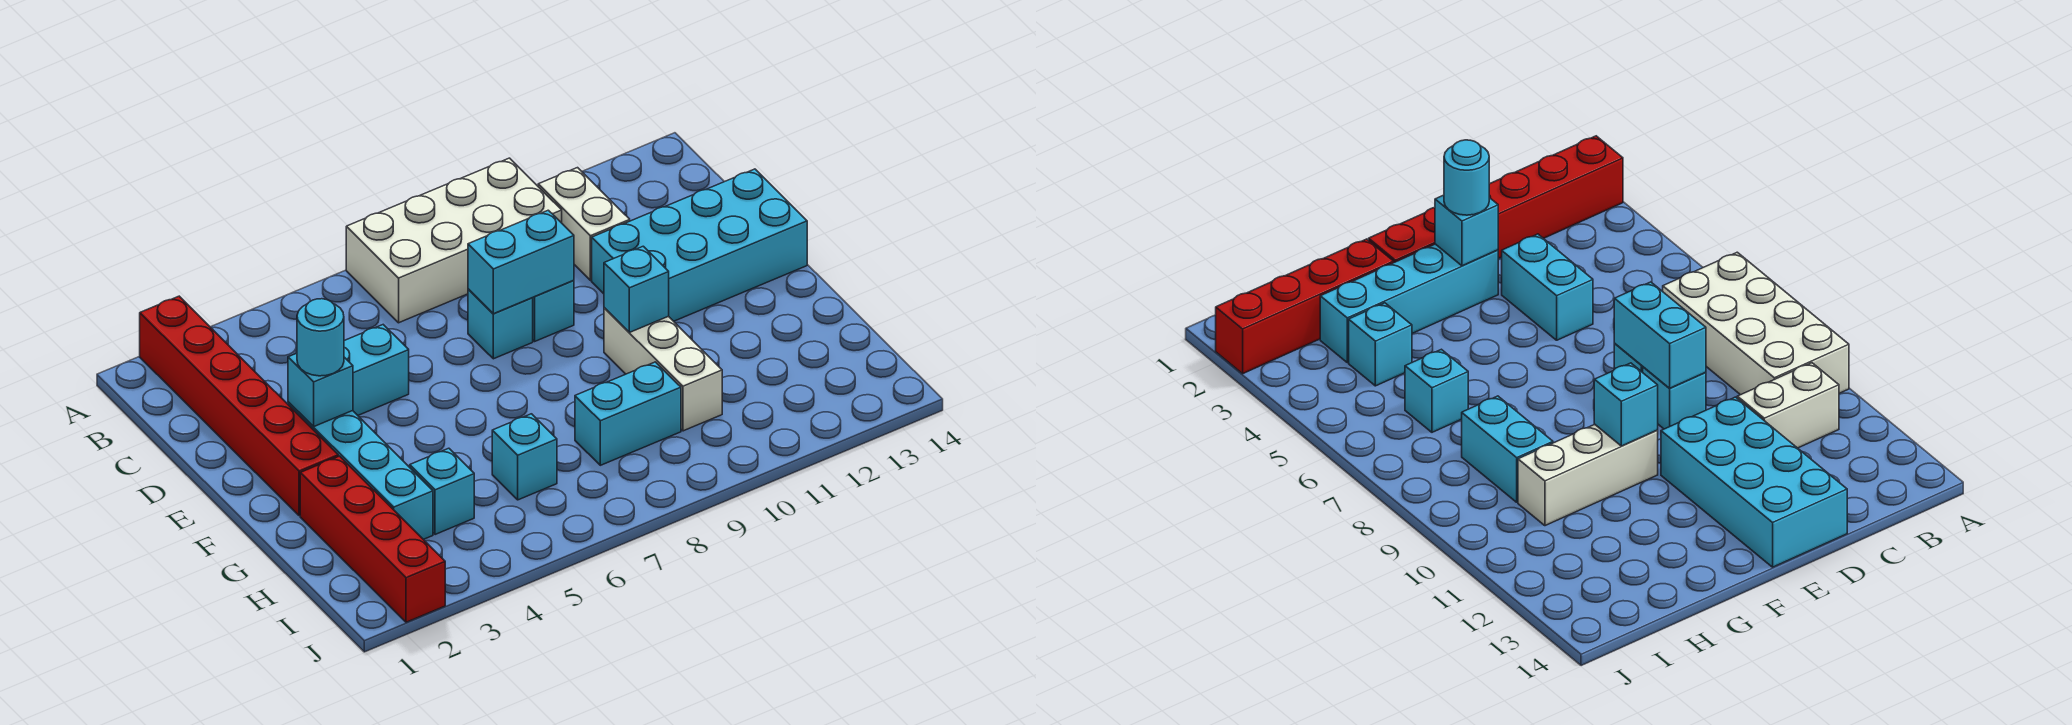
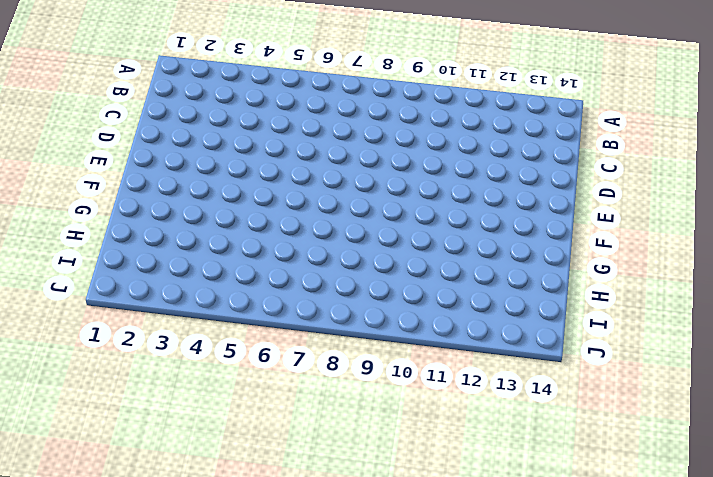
none -> red brick A2:F2 level 1
none -> white brick A7:B10 level 1
none -> white brick B11:C11 level 1

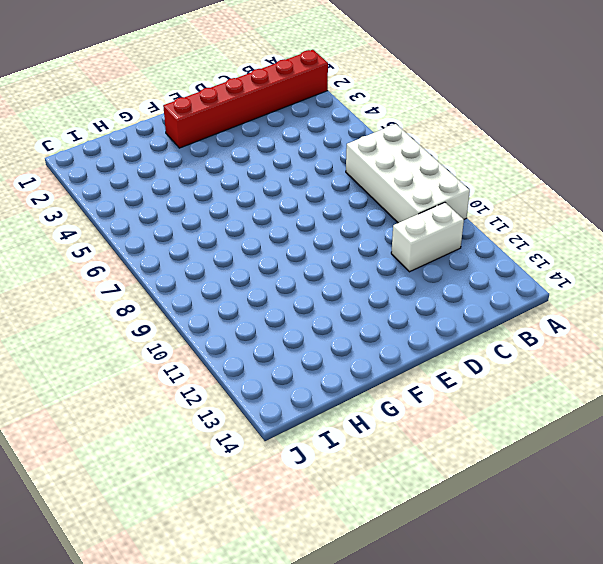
none -> cyan brick D4:D5 level 1
none -> cyan brick D8 level 1
none -> cyan brick D9 level 1

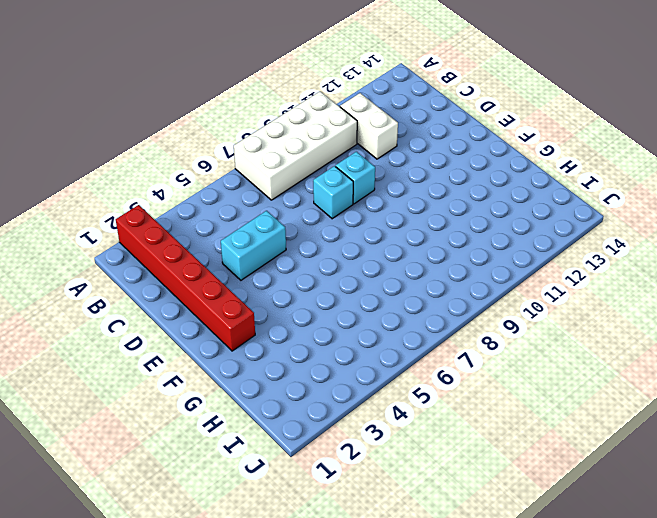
none -> cyan brick D11:E14 level 1
none -> cyan brick E3:H3 level 1
none -> white brick F10:H10 level 1

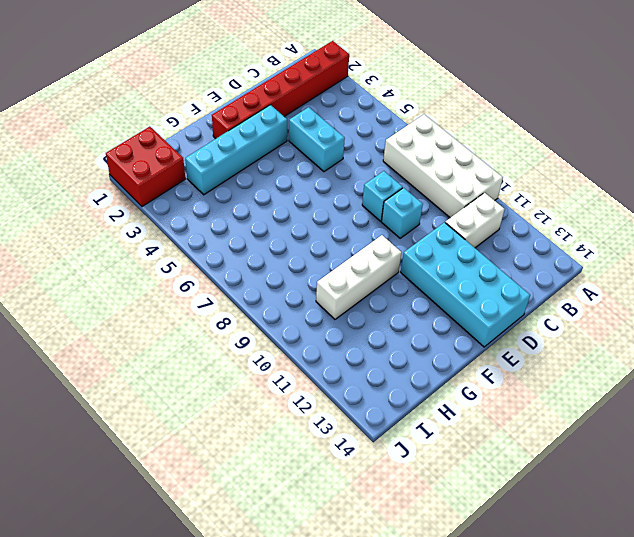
red brick I1:J2 level 1 -> red brick G2:J2 level 1
none -> cyan brick H4 level 1
none -> cyan brick H6 level 1
none -> cyan brick H8:H9 level 1

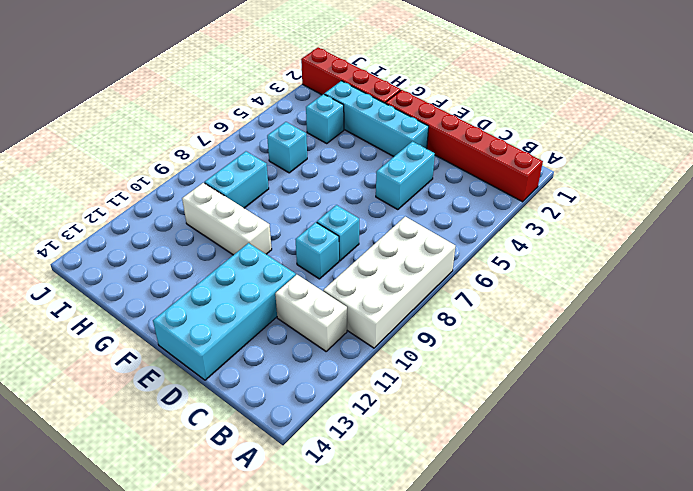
none -> cyan brick D8:D9 level 2
none -> cyan brick E3 level 2
none -> cyan brick F10 level 2

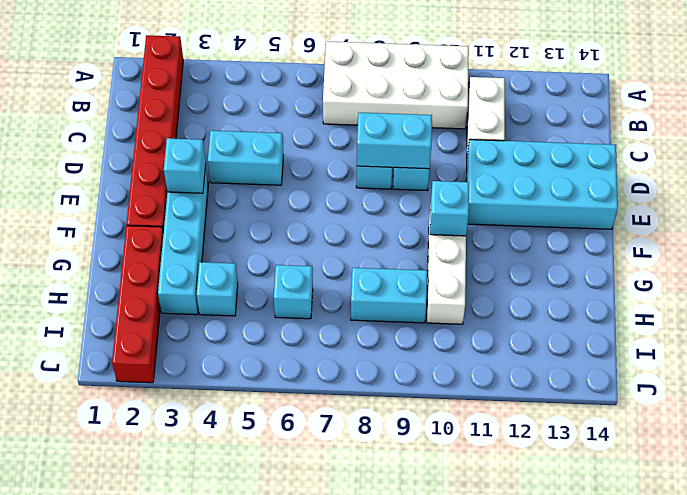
none -> cyan round brick E3 level 3

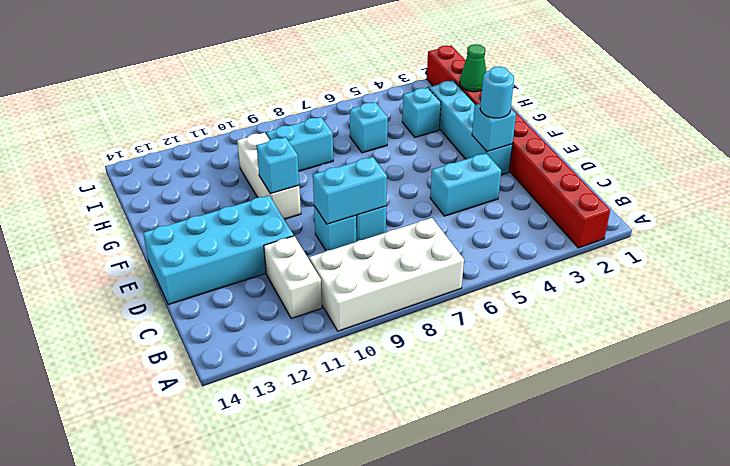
green cone H2 level 2 -> none

